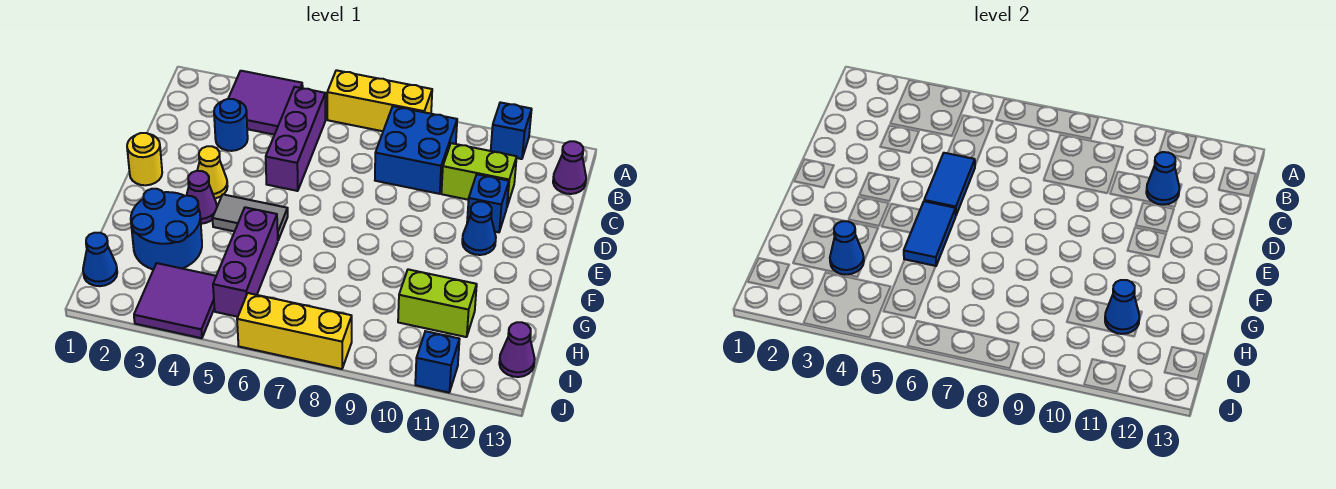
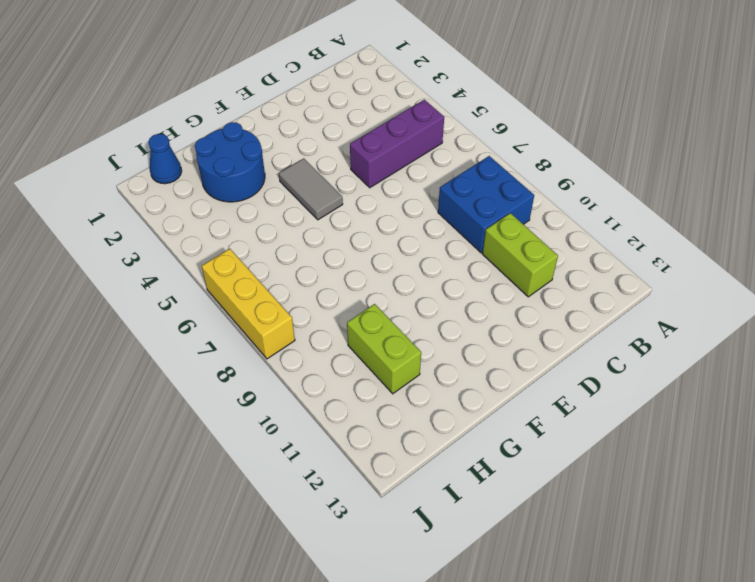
none -> purple tile A3:B4 level 1
none -> yellow brick A6:A8 level 1
none -> blue brick A11 level 1

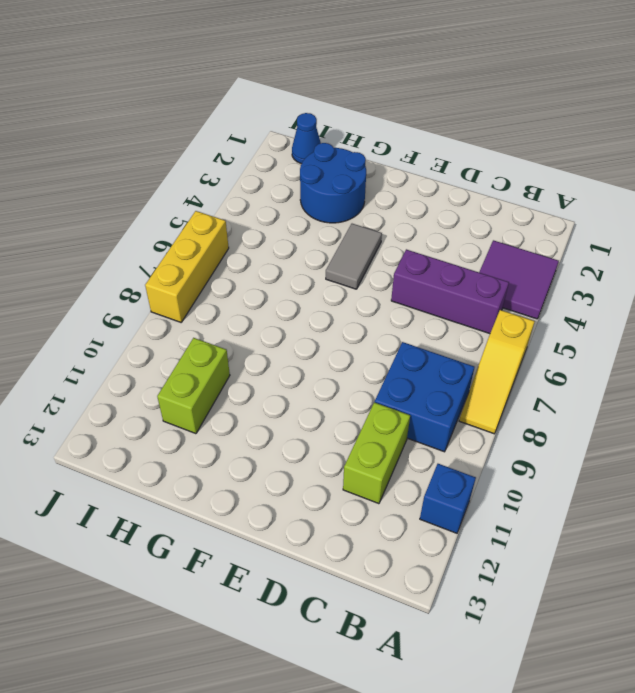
yellow slope A6:A8 level 1 top 6 -> yellow brick A6:A8 level 1
none -> purple cone B13 level 1
none -> blue round brick C3 level 1
none -> blue brick D11 level 1

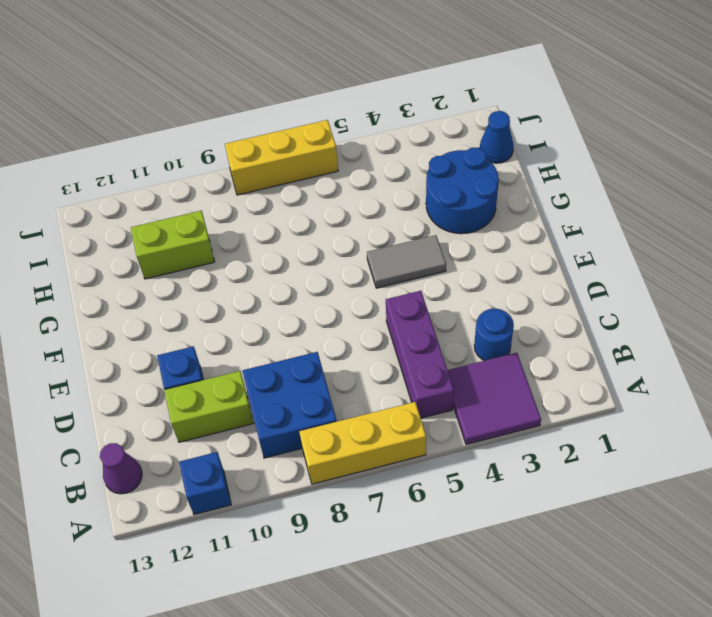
none -> yellow round brick E1 level 1
none -> yellow cone E3 level 1
none -> blue cone E11 level 1

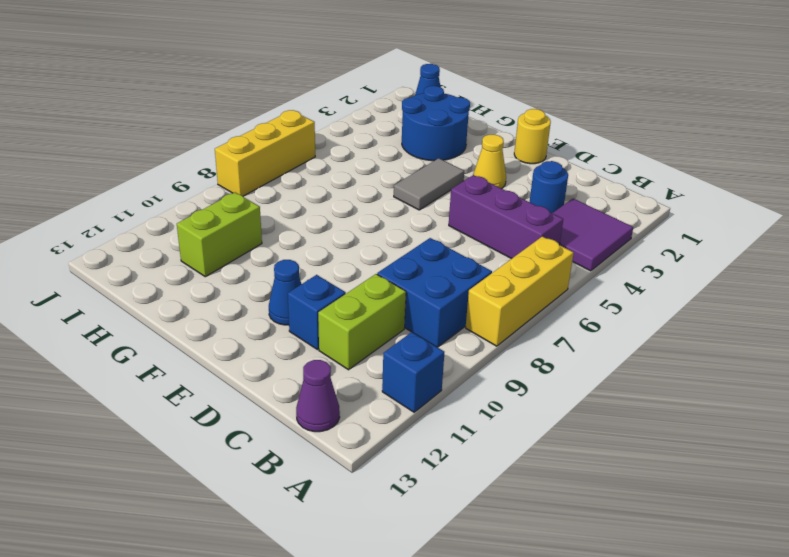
none -> purple cone F3 level 1
none -> purple brick G5:I5 level 1
none -> purple tile I3:J4 level 1

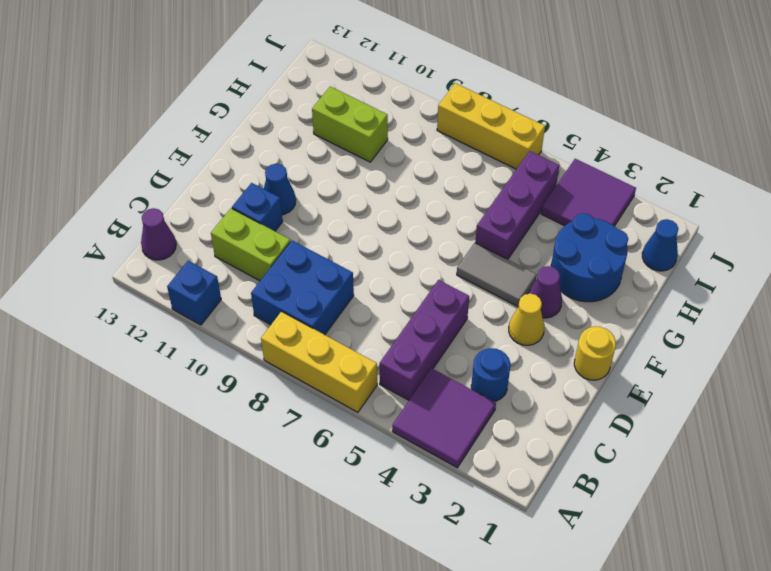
none -> purple cone I13 level 1
none -> blue brick J11 level 1
none -> blue cone C11 level 2

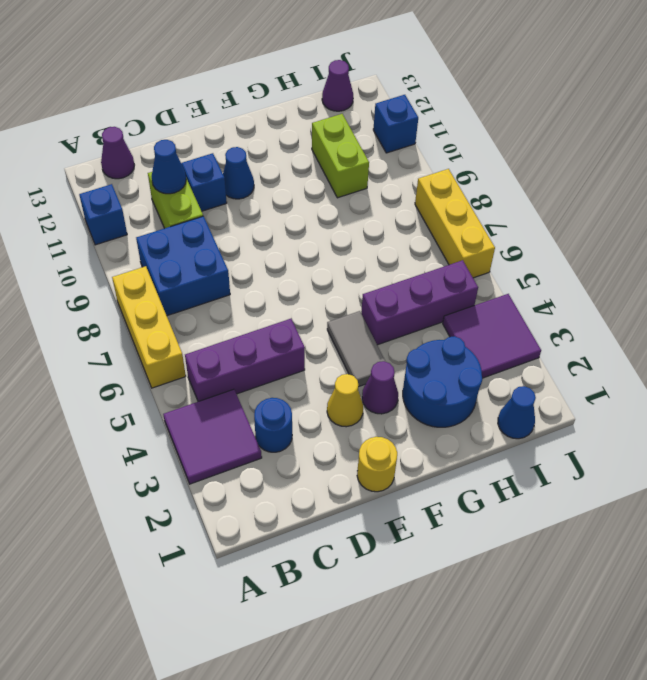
none -> blue tile D5:E5 level 2
none -> blue tile F5:G5 level 2
none -> blue cone H3 level 2

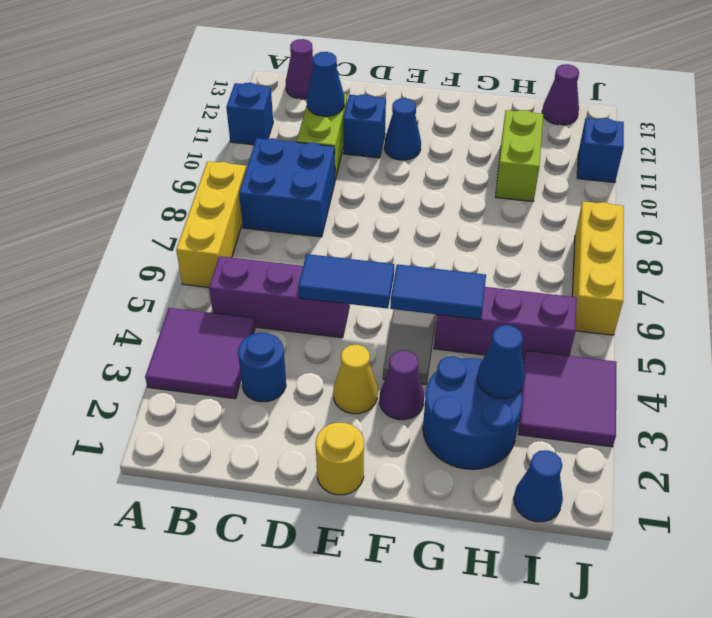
none -> blue cone H11 level 2

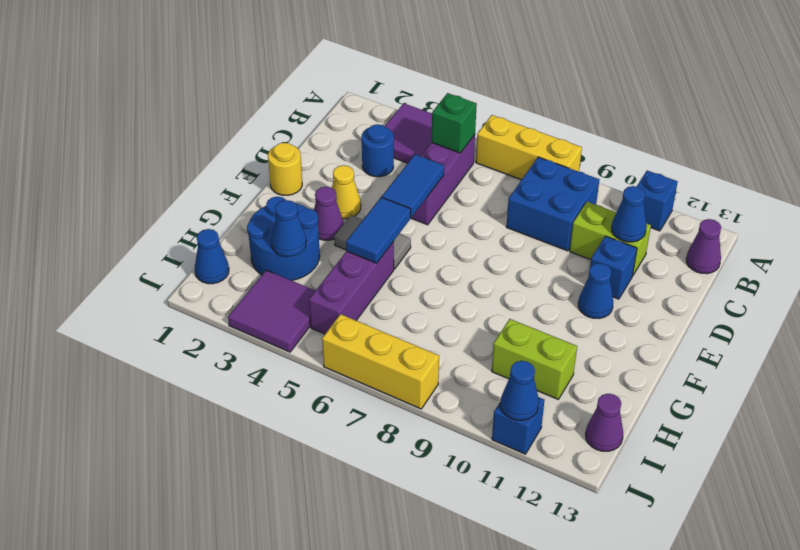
green brick B5 level 2 -> none
blue cone J11 level 2 -> blue cone H11 level 2

